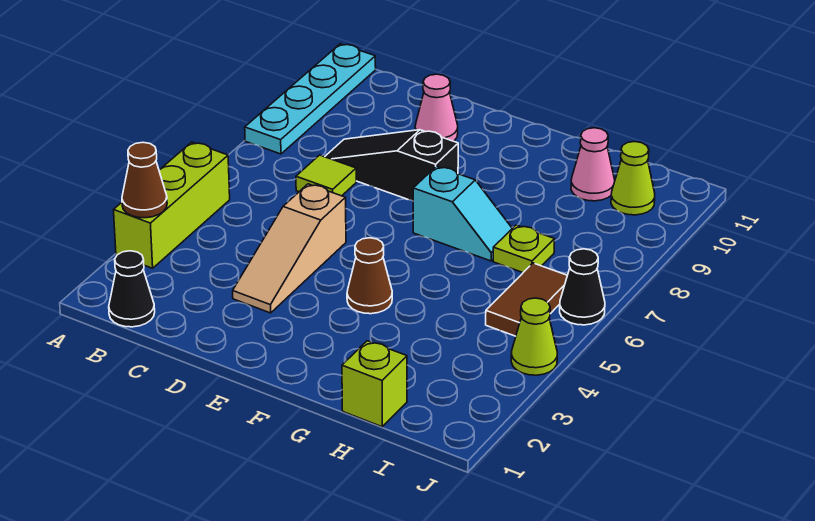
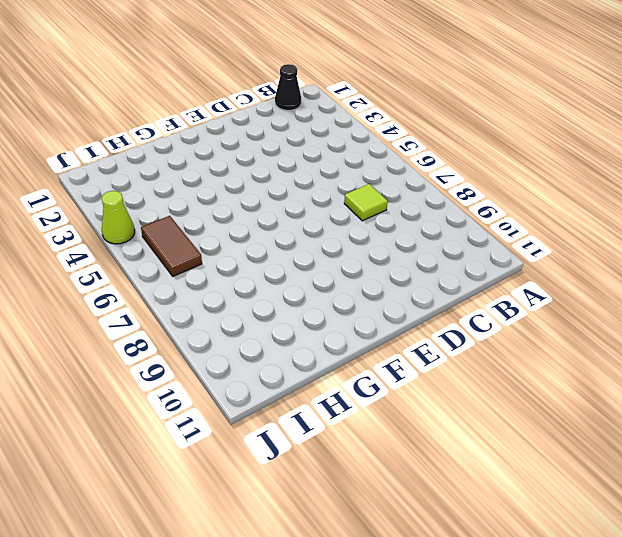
none -> lime brick A3:A5 level 1
none -> cyan plate A8:A11 level 1
none -> black slope C8:E8 level 1 top E

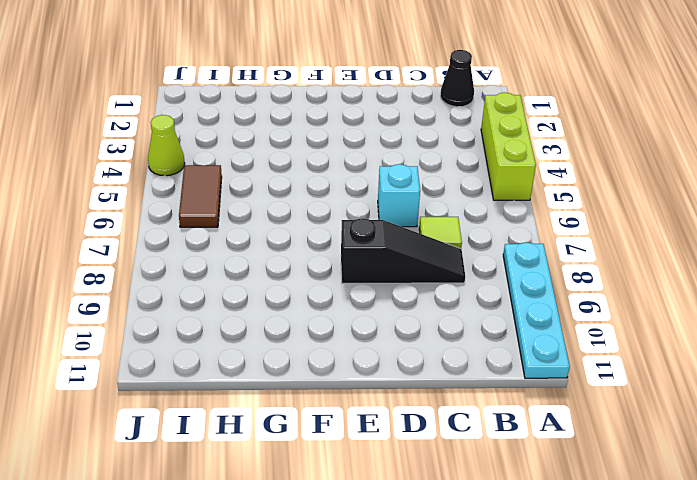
cyan brick D6 level 1 -> none
none -> tan slope D3:D5 level 1 top 5
none -> pink cone D10 level 1
none -> brown cone F4 level 1

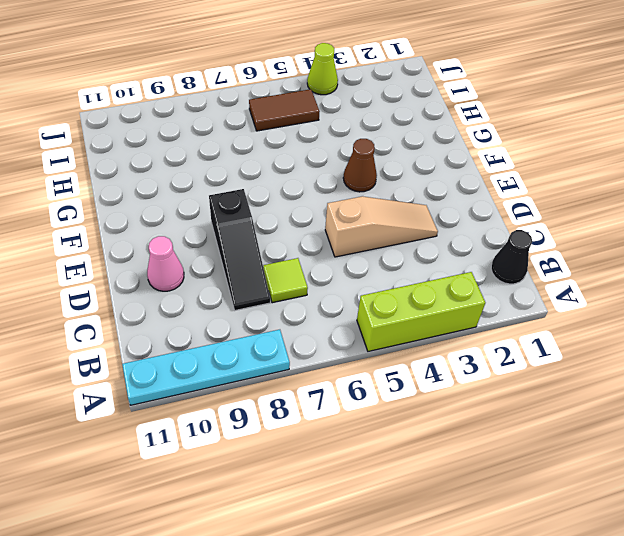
none -> cyan slope F7:G7 level 1 top F
none -> lime brick H1 level 1
none -> lime plate H7 level 1

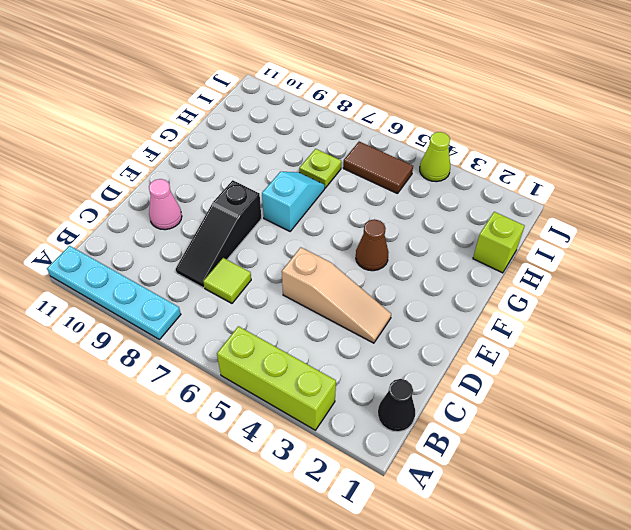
none -> pink cone H10 level 1
none -> lime cone I10 level 1
none -> black cone J6 level 1

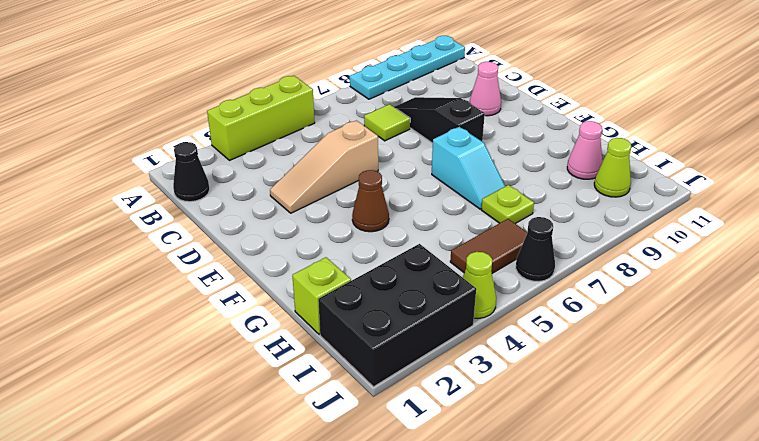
black brick I1:J3 level 1 -> none
none -> brown cone A3 level 2

